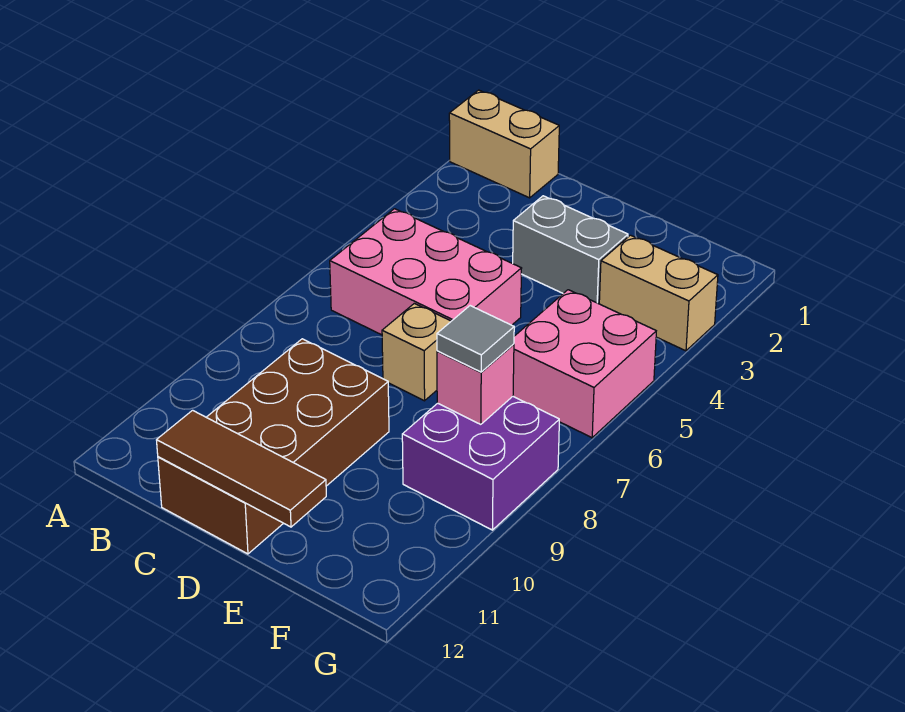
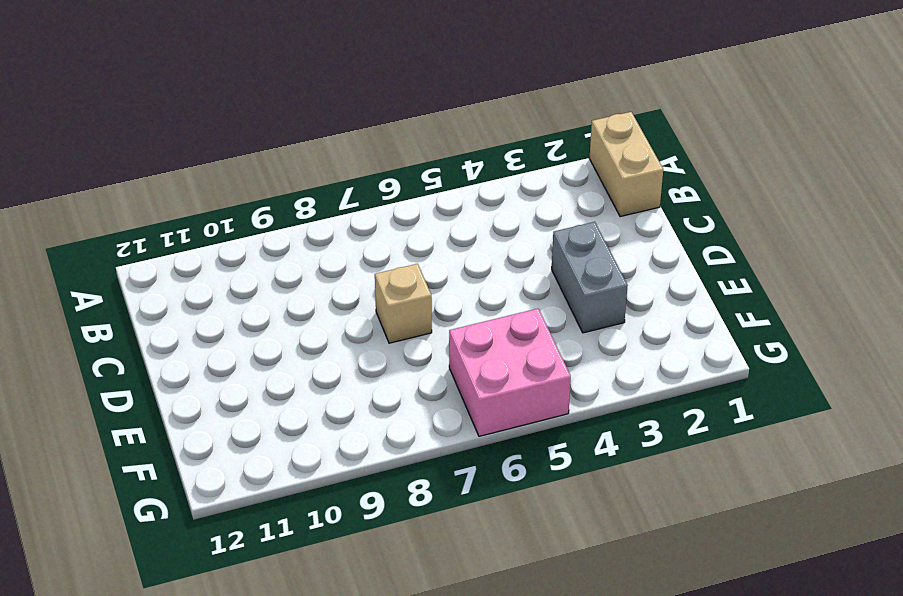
none -> pink brick B5:D6 level 1
none -> brown brick C9:D12 level 1

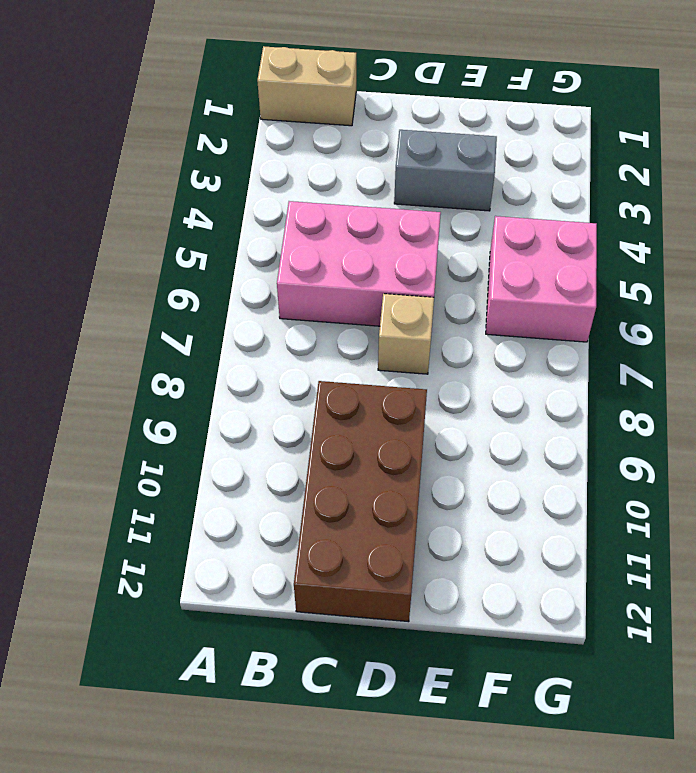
none -> tan brick F3:G3 level 1
none -> purple brick F8:G9 level 1

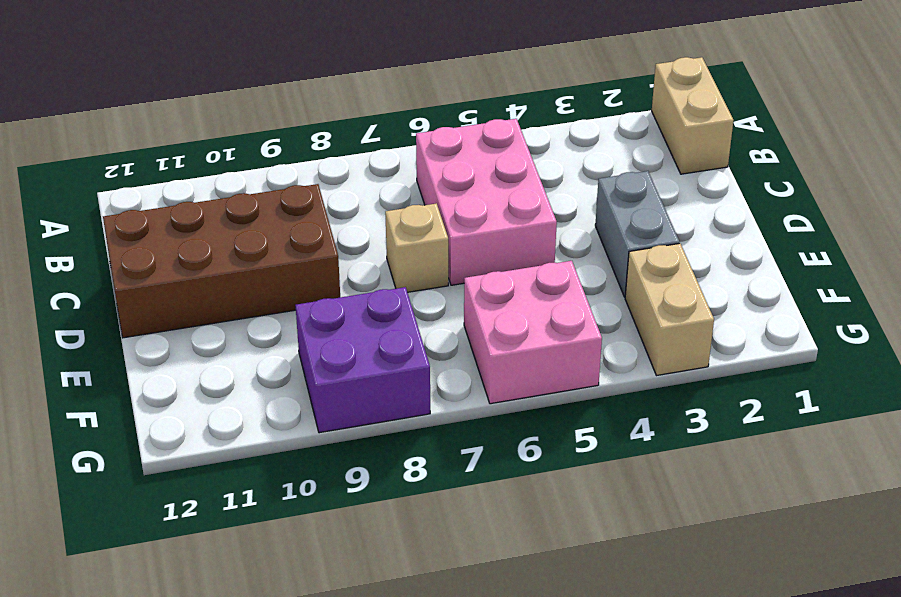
none -> brown tile C12:E12 level 2
none -> pink brick F8 level 2

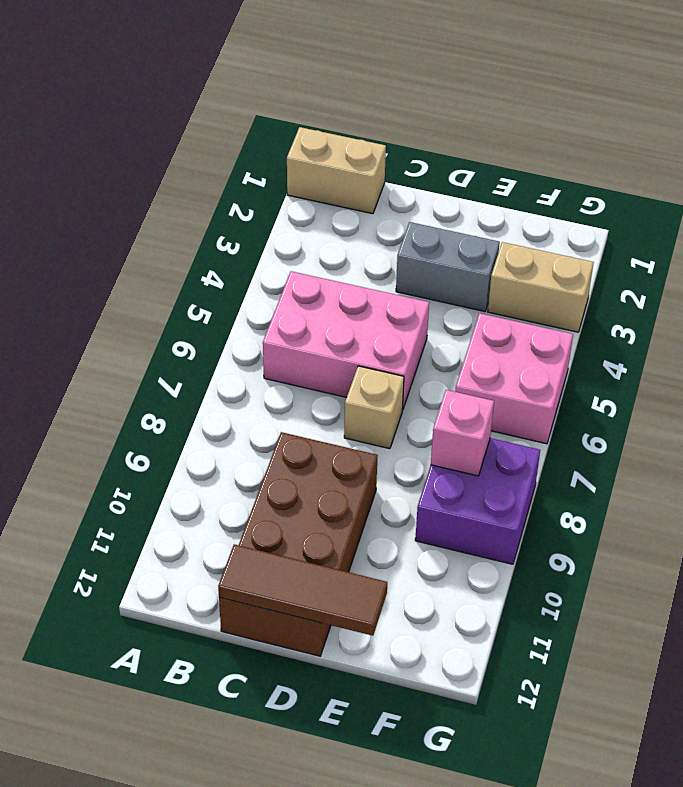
none -> grey tile F8 level 3

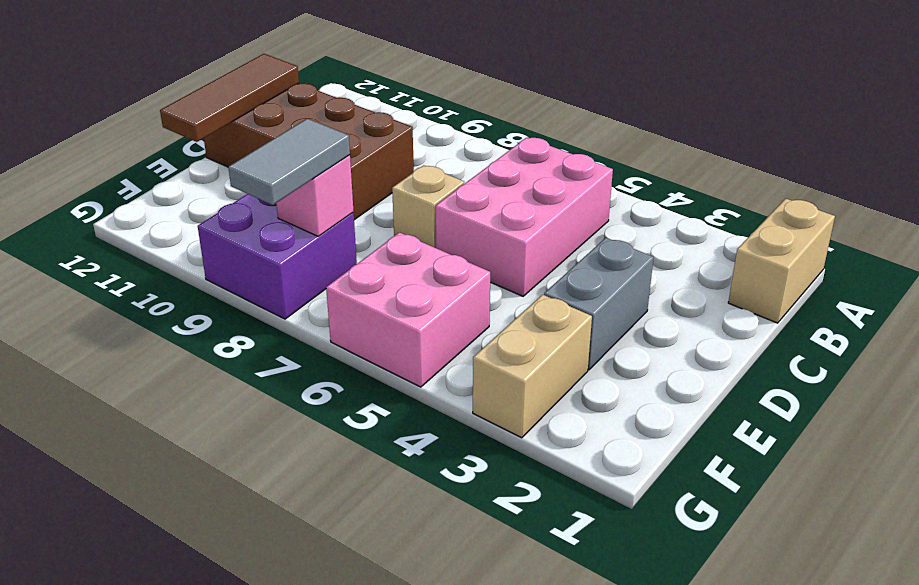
grey tile F8:G8 level 3 -> grey tile F8 level 3

